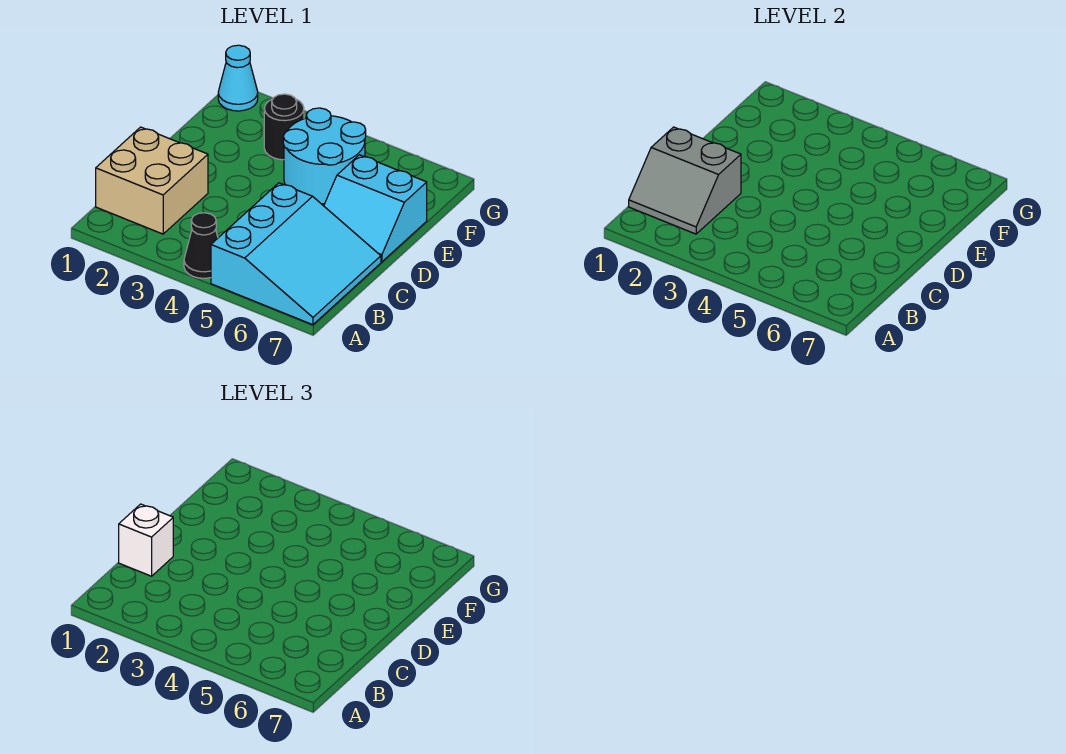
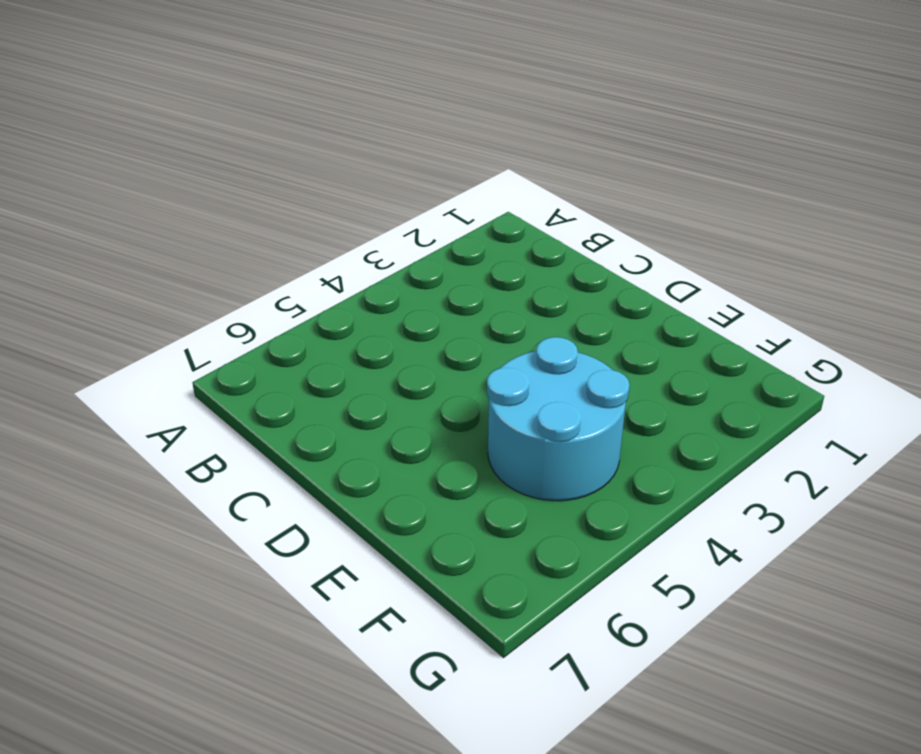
none -> black cone A4 level 1
none -> cyan slope A5:C7 level 1 top 5

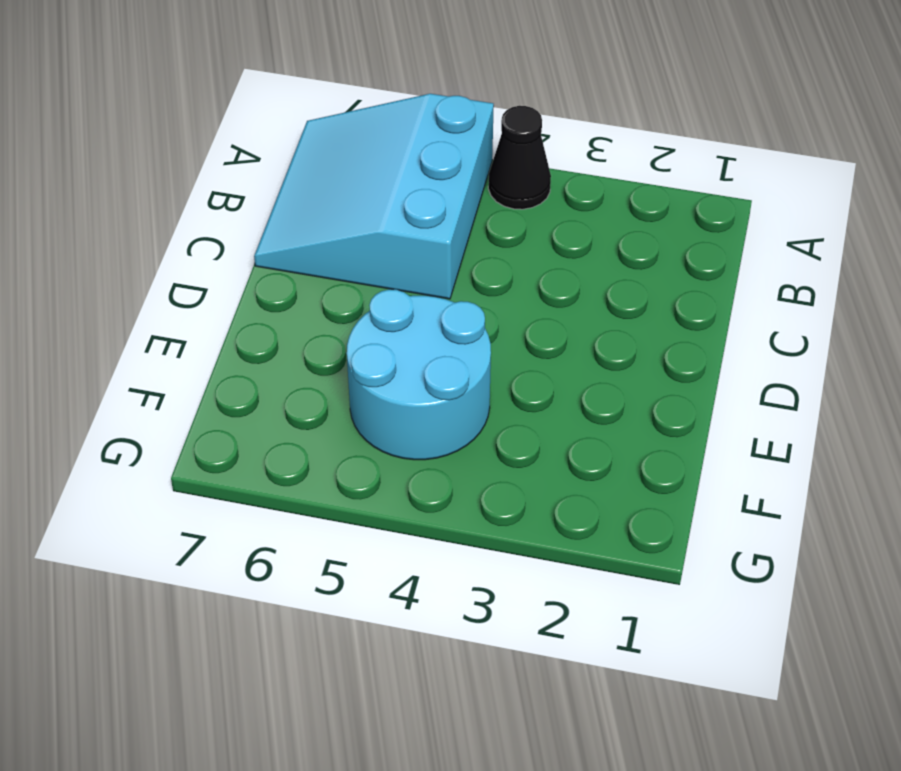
none -> tan brick B1:C2 level 1
none -> cyan slope D6:E7 level 1 top E

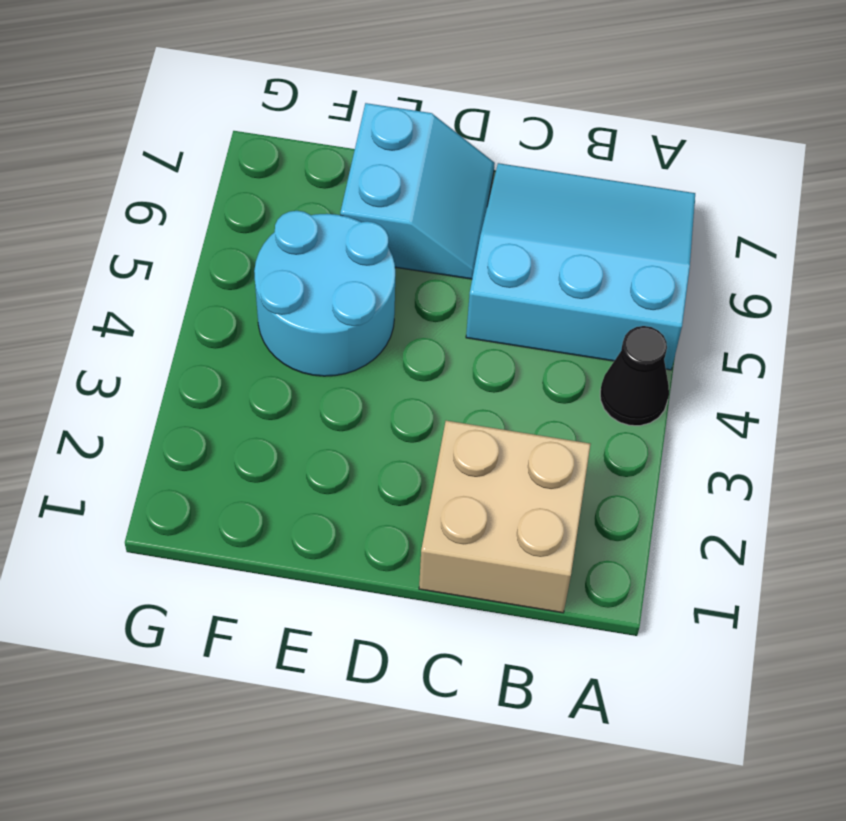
none -> black round brick F3 level 1
none -> cyan cone G1 level 1

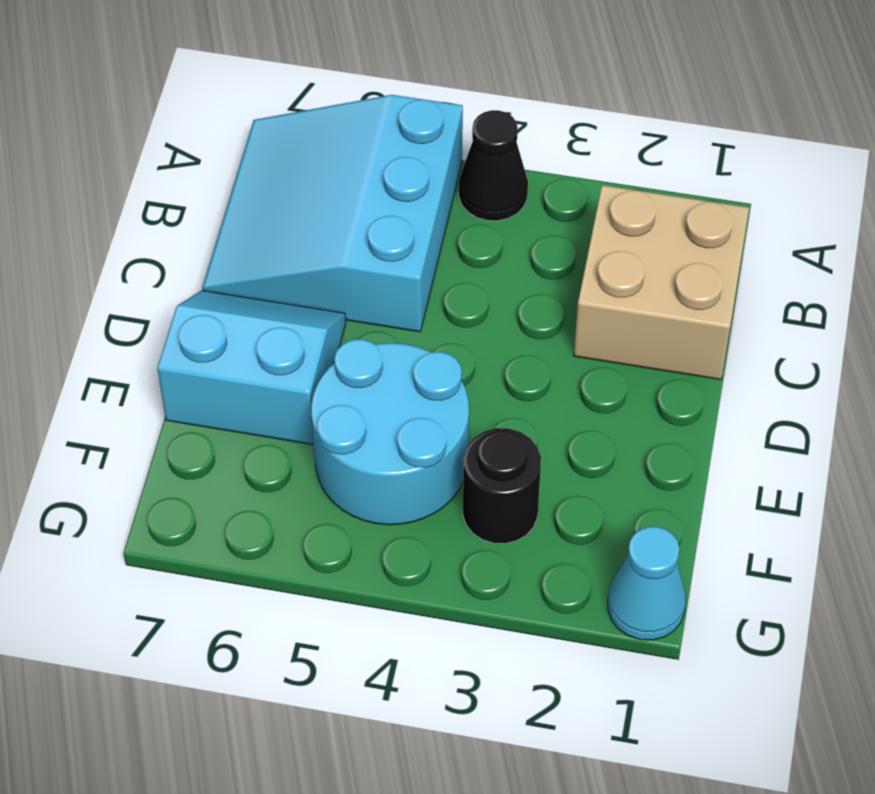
none -> grey slope B1:C2 level 2 top C
none -> white brick C1 level 3

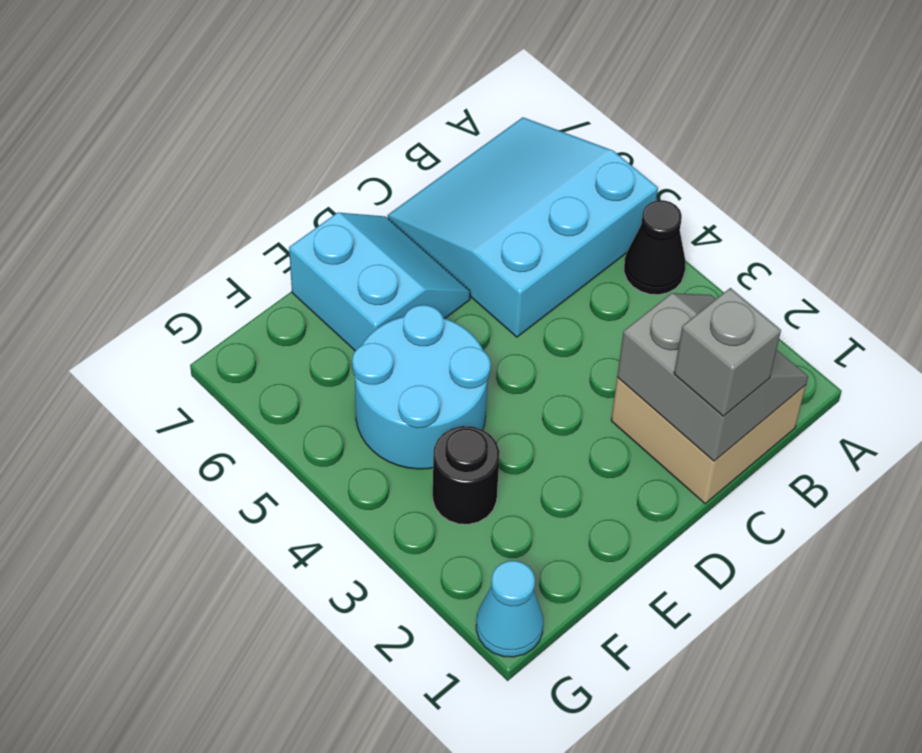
grey brick C1 level 3 -> white brick C1 level 3

